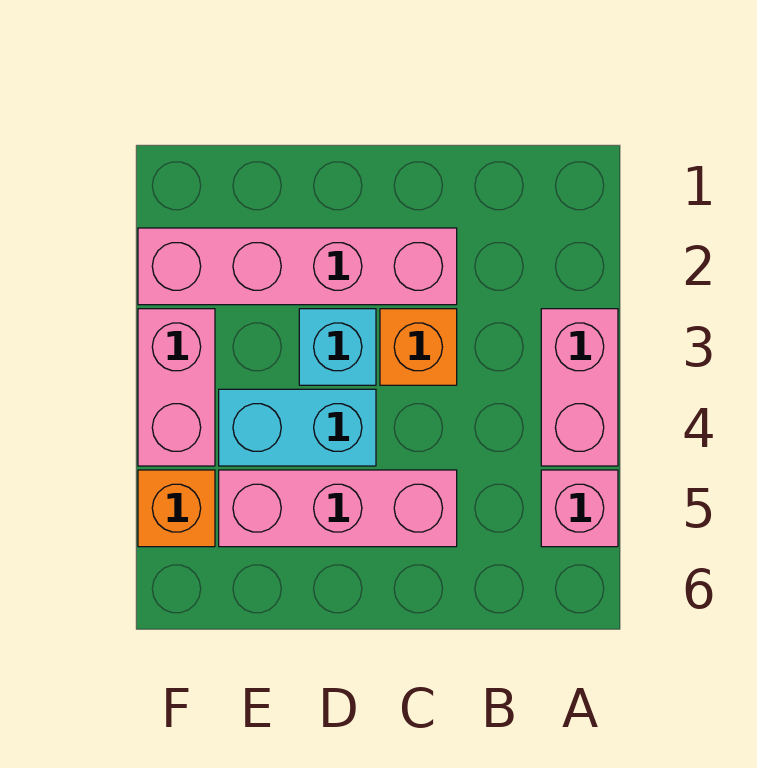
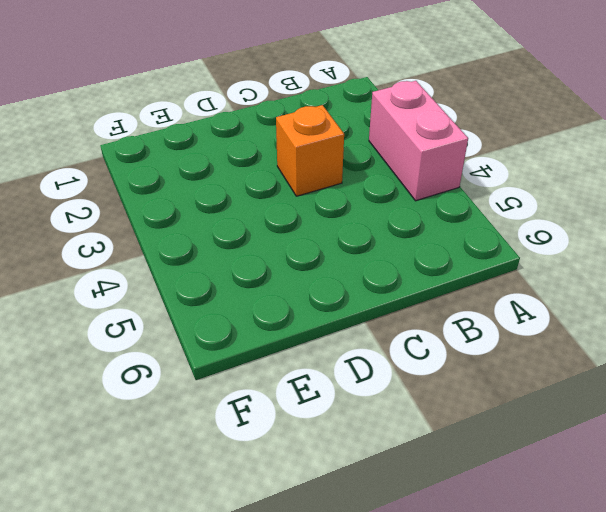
none -> pink brick A5 level 1
none -> pink brick C2:F2 level 1

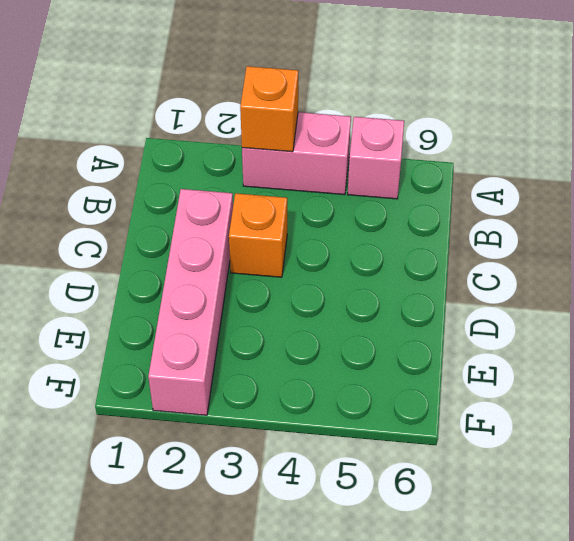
orange brick A3 level 2 -> orange brick F5 level 1
none -> pink brick C5:E5 level 1
none -> cyan brick D3 level 1

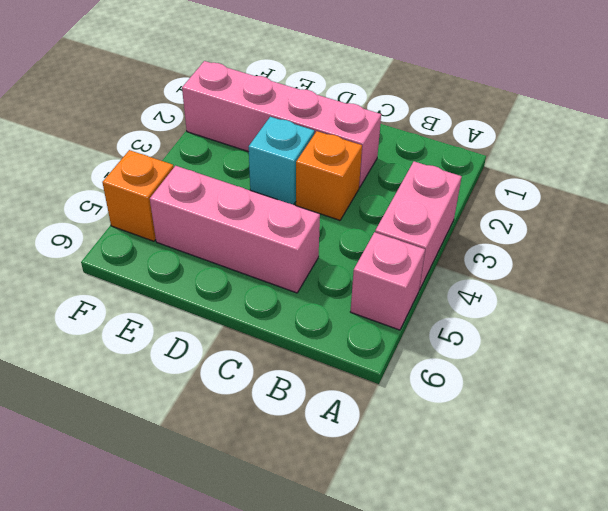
none -> cyan brick D4:E4 level 1
none -> pink brick F3:F4 level 1

